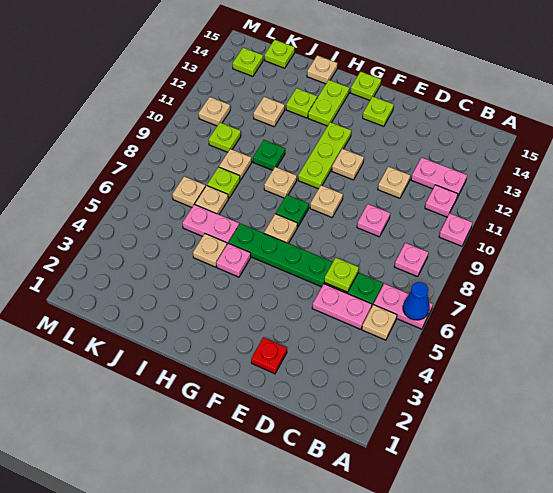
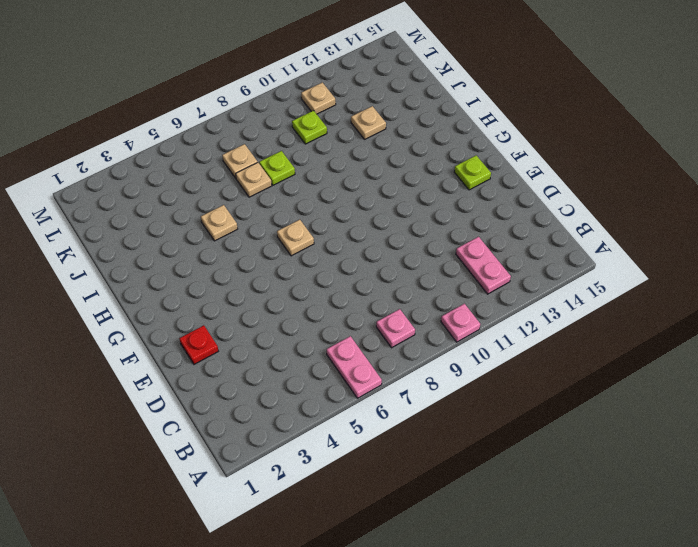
none -> tan plate B5 level 1
none -> pink plate B11 level 1
none -> pink plate C5:D5 level 1
none -> green plate C6:H6 level 1

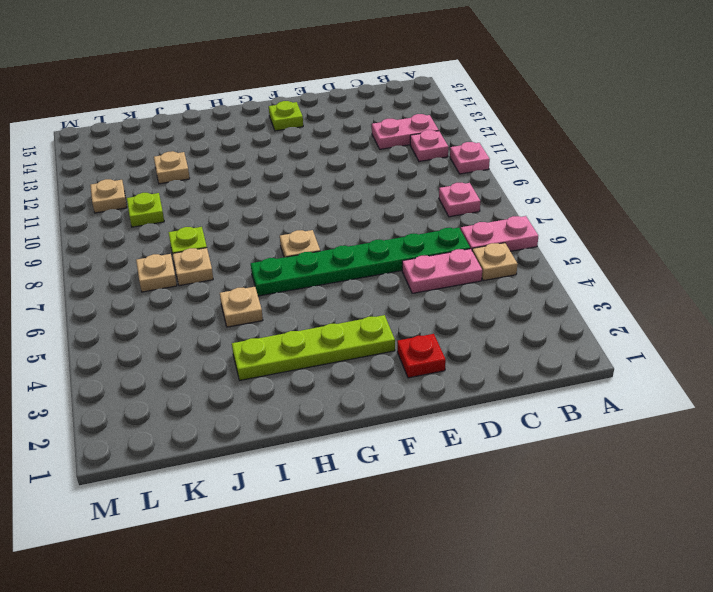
lime plate F3:I3 level 1 -> none
none -> pink plate D9 level 1
none -> tan plate D11 level 1
none -> tan plate F9 level 1
none -> tan plate F11 level 1

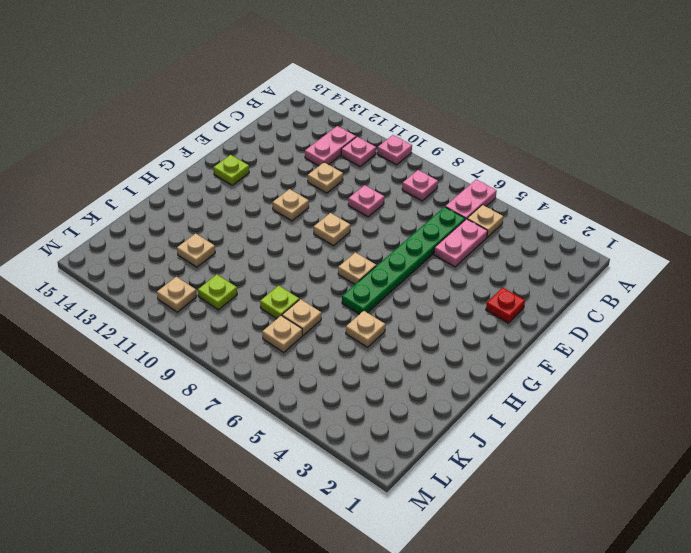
none -> green plate G8 level 1
none -> lime plate G10:G12 level 1
none -> lime plate G15 level 1
none -> pink plate H5 level 1

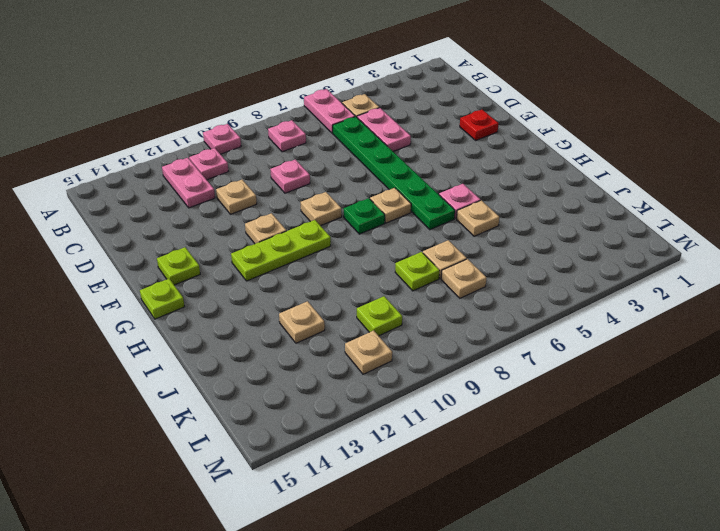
none -> tan plate H9 level 1
none -> lime plate H13:H14 level 1
none -> pink plate I6:J6 level 1
none -> green plate I10 level 1

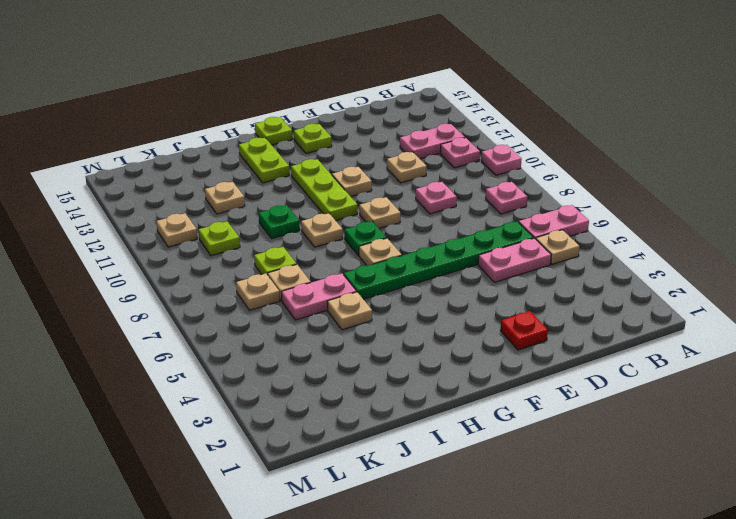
none -> pink plate H5 level 1
none -> lime plate I13 level 1
none -> tan plate I15 level 1
none -> tan plate J9 level 1

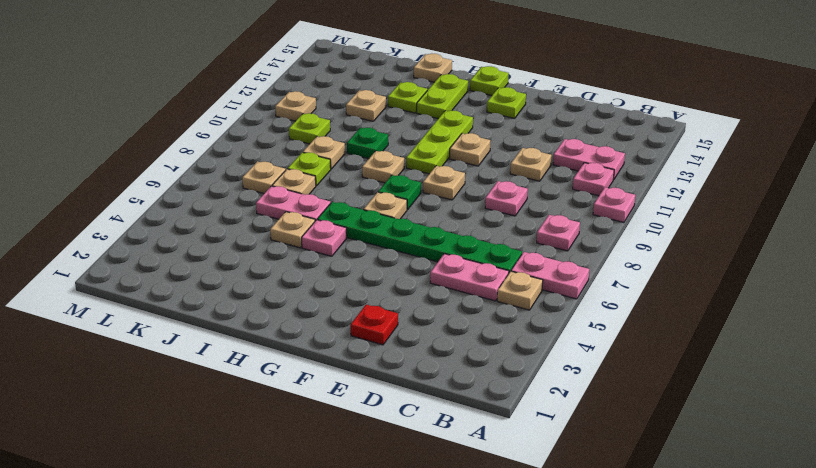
none -> lime plate K15 level 1
none -> lime plate L14 level 1
none -> blue cone A6 level 2
none -> lime plate D6 level 2

